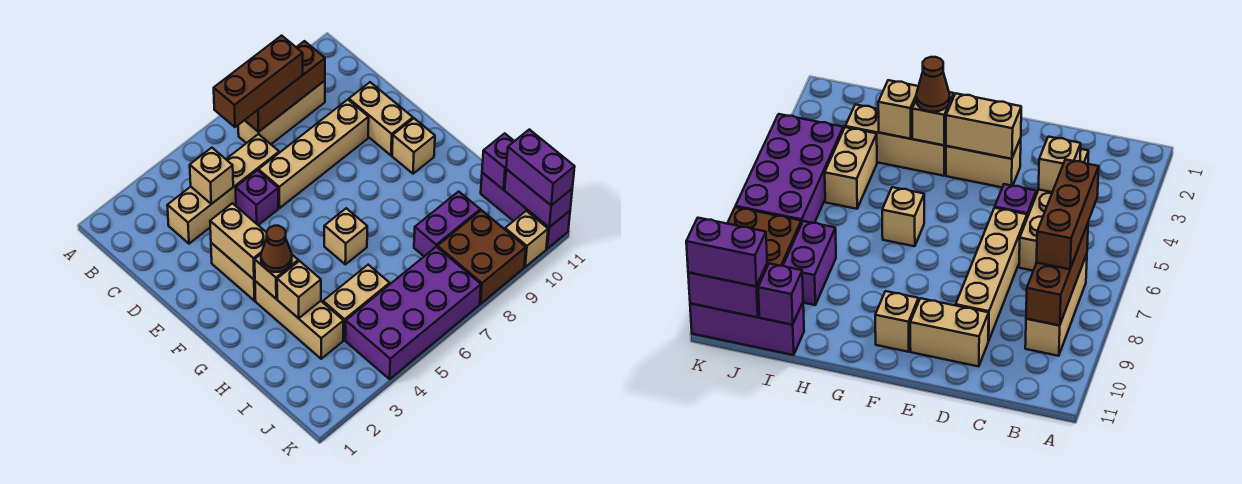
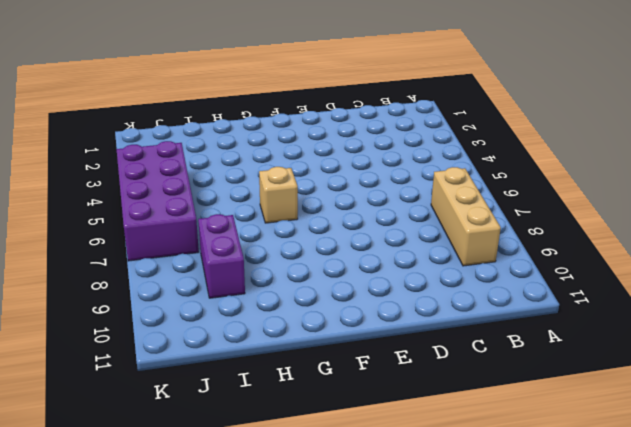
none -> tan brick C3:C6 level 1
none -> purple brick D5 level 1
none -> tan brick D6:D9 level 1

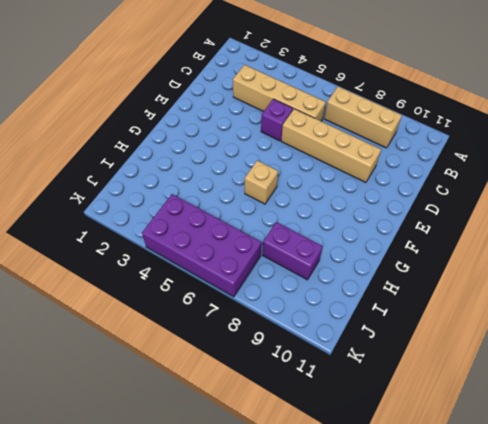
none -> tan brick D10:E10 level 1
none -> tan brick E3:F3 level 1
none -> tan brick F10 level 1

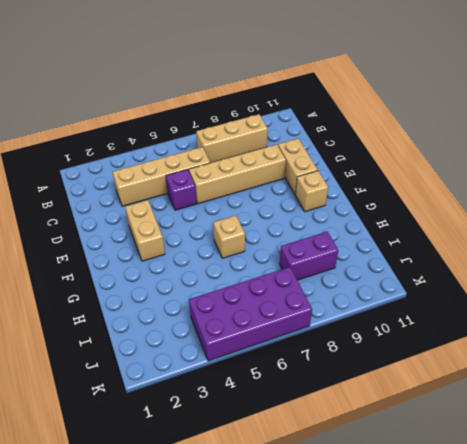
none -> tan brick G3:I3 level 1
none -> tan brick I4:I5 level 1
none -> purple brick I11:K11 level 1

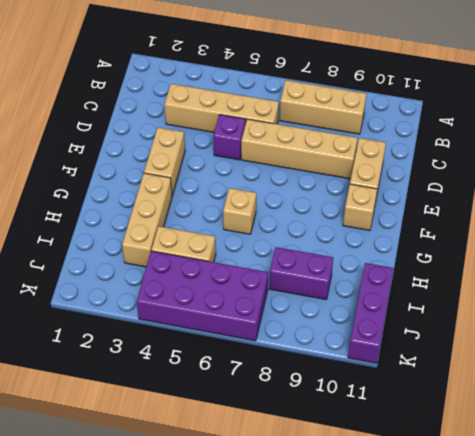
none -> brown brick J8:K9 level 1
none -> tan brick K10 level 1
none -> brown brick B7:B9 level 2

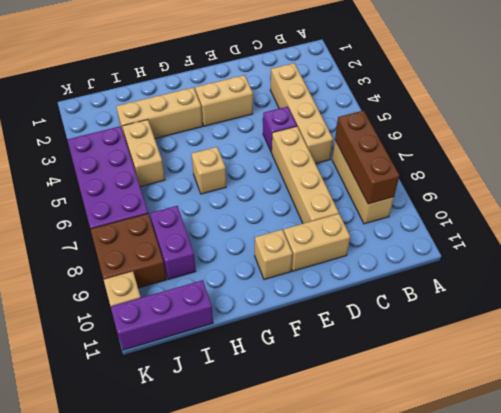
none -> tan brick C4 level 2
none -> tan brick E3:F3 level 2
none -> tan brick G3 level 2

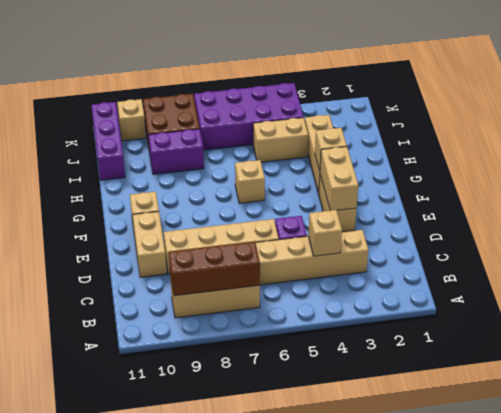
none -> tan brick H3 level 2
none -> purple brick I11 level 2
none -> purple brick J11:K11 level 2

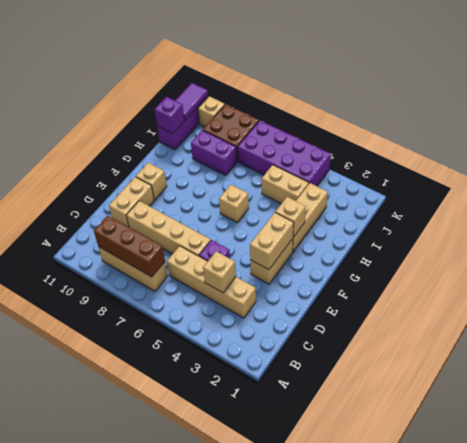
purple tile J11:K11 level 2 -> purple brick J11:K11 level 2
none -> tan brick H3 level 2
none -> brown brick B6:B8 level 3
none -> brown cone G3 level 3

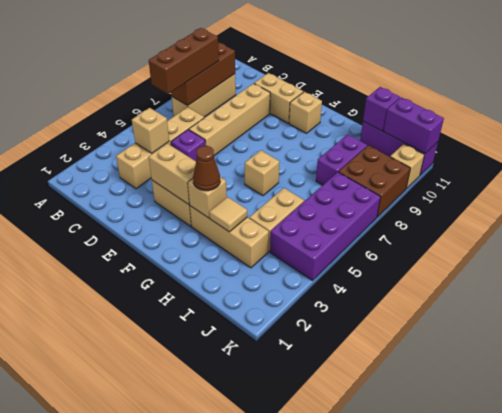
tan tile H3 level 2 -> tan brick H3 level 2
none -> purple brick J11:K11 level 3

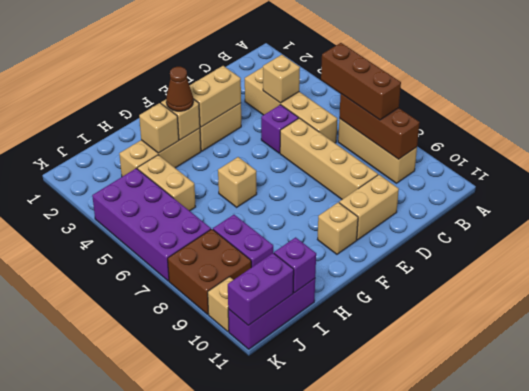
none -> purple brick J11:K11 level 3

